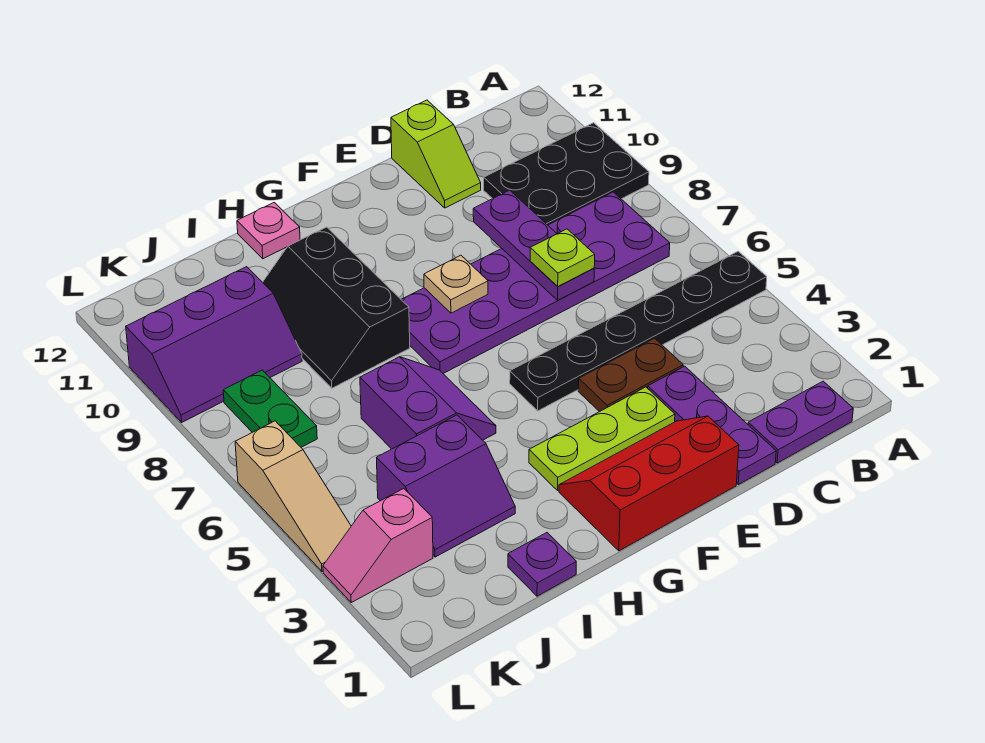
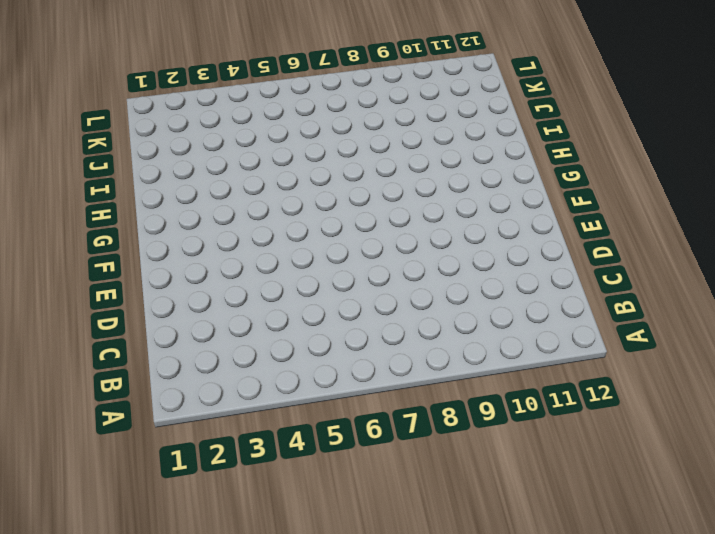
none -> black plate A5:F5 level 1
none -> black plate A9:C10 level 1
none -> purple plate B1:C1 level 1

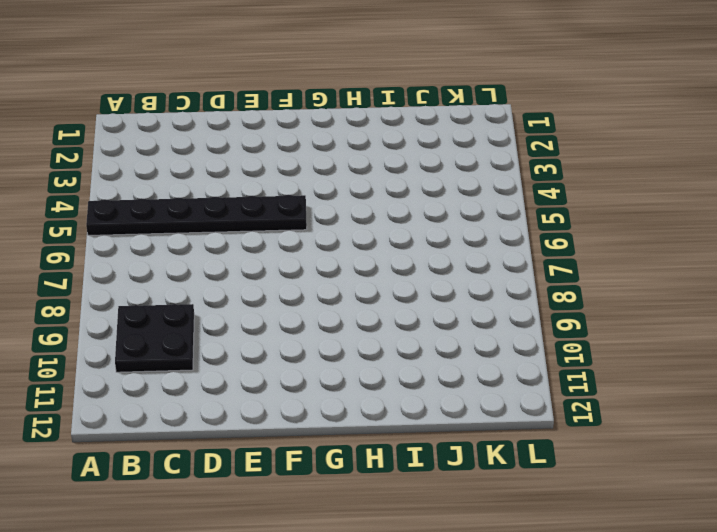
black plate B9:C10 level 1 -> black plate A9:C10 level 1
none -> purple plate B1:C1 level 1
none -> purple plate B7:G8 level 1
none -> purple plate D1:D3 level 1

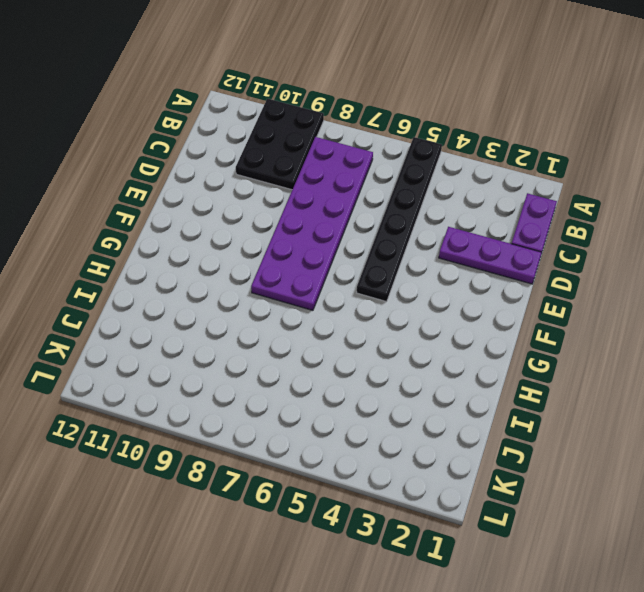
none -> brown plate D4:E4 level 1
none -> lime slope D11:D12 level 1 top 12
none -> red slope E1:G2 level 1 top 1

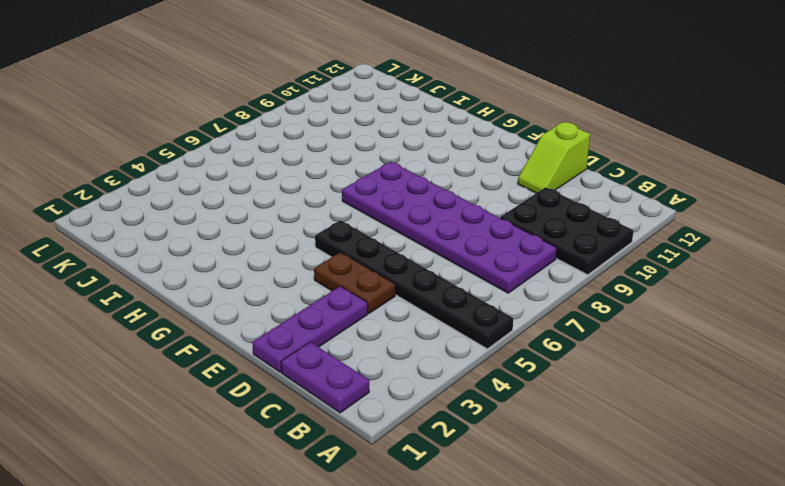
none -> red slope E1:G2 level 1 top 1
none -> lime plate E3:G3 level 1
none -> purple slope H5:I6 level 1 top I

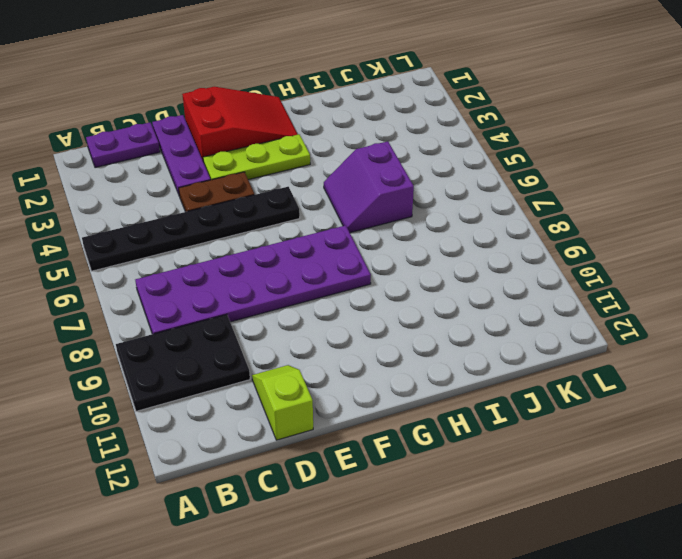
red slope E1:G2 level 1 top E -> red slope E1:G2 level 1 top 1
none -> black slope H8:I10 level 1 top H
none -> pink plate H12 level 1
none -> purple plate I1 level 1

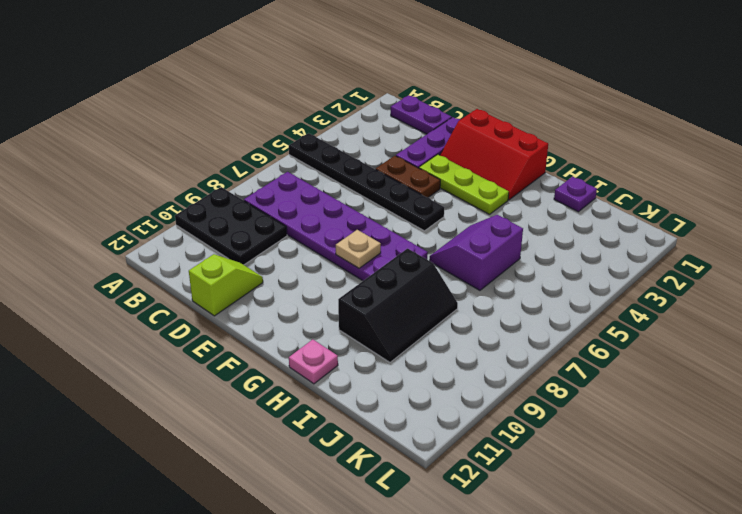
none -> purple slope I3:J4 level 1 top 4
none -> purple slope J9:L10 level 1 top 10
none -> pink slope K3:L3 level 1 top K

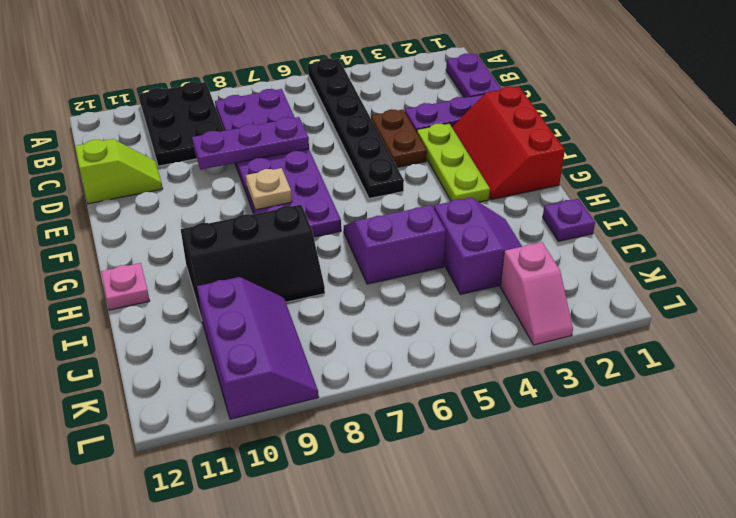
none -> green plate K7:K8 level 1
none -> tan slope L4:L6 level 1 top 6
none -> lime plate D7 level 3

